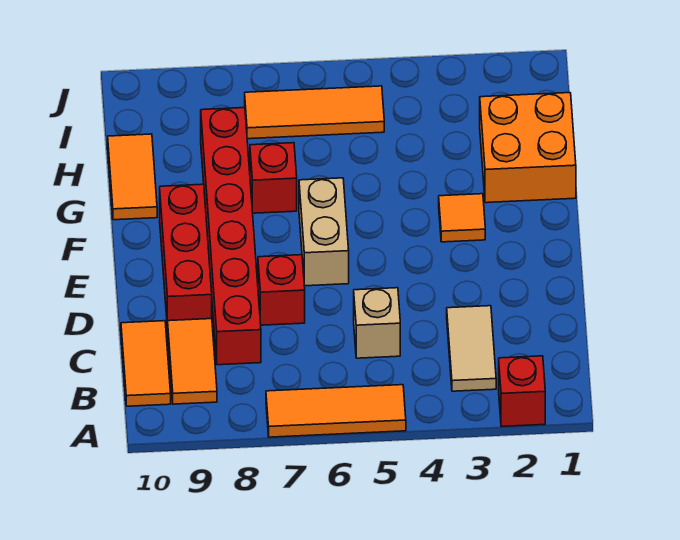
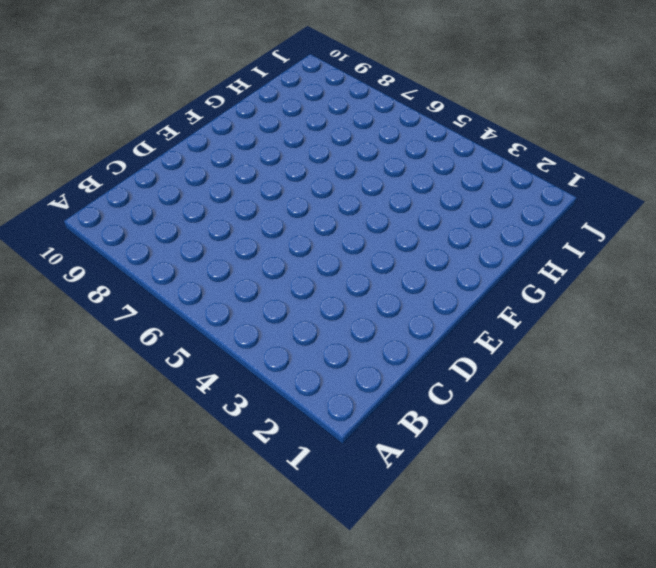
none -> red brick A2 level 1
none -> orange tile A5:A7 level 1
none -> tan tile B3:C3 level 1

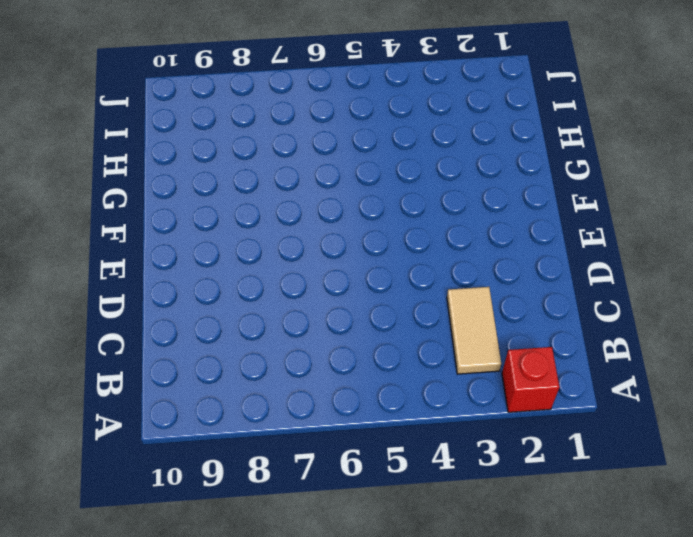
none -> orange tile A5:A7 level 1
none -> orange tile B9:C9 level 1
none -> orange tile B10:C10 level 1

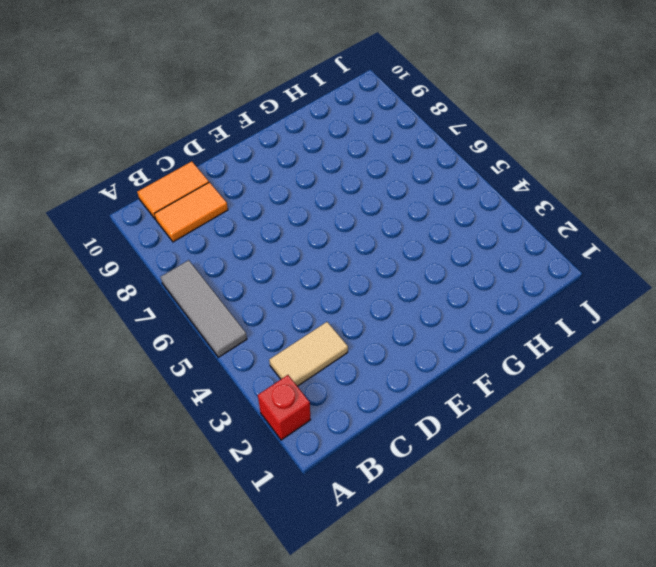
grey tile A5:A7 level 1 -> orange tile A5:A7 level 1
none -> tan brick C5 level 1
none -> red brick C8:H8 level 1
none -> red brick D7 level 1

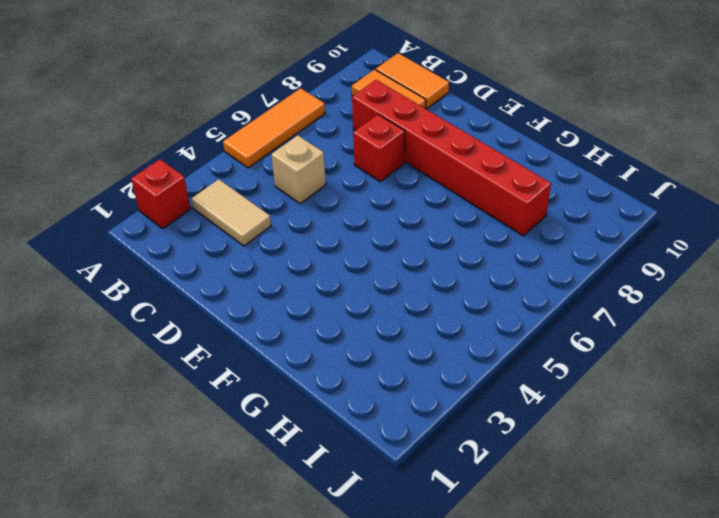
none -> red brick D9:F9 level 1
none -> tan brick E6:F6 level 1
none -> orange tile F3 level 1

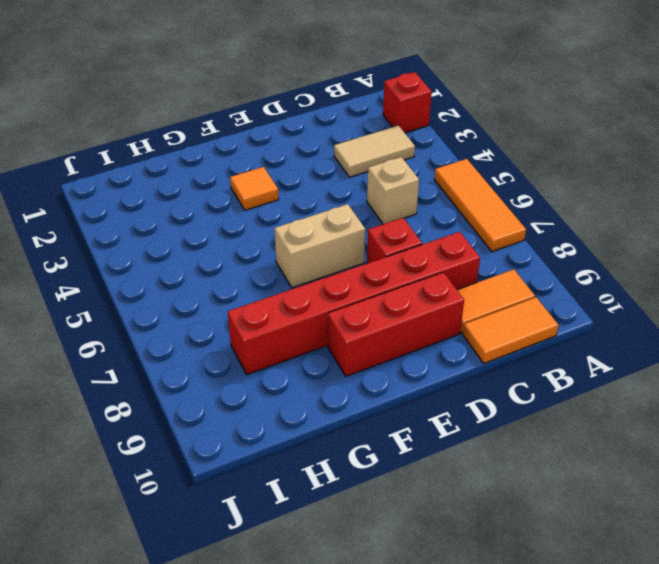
none -> orange brick G1:H2 level 1
none -> red brick G7 level 1
none -> orange tile G10:H10 level 1

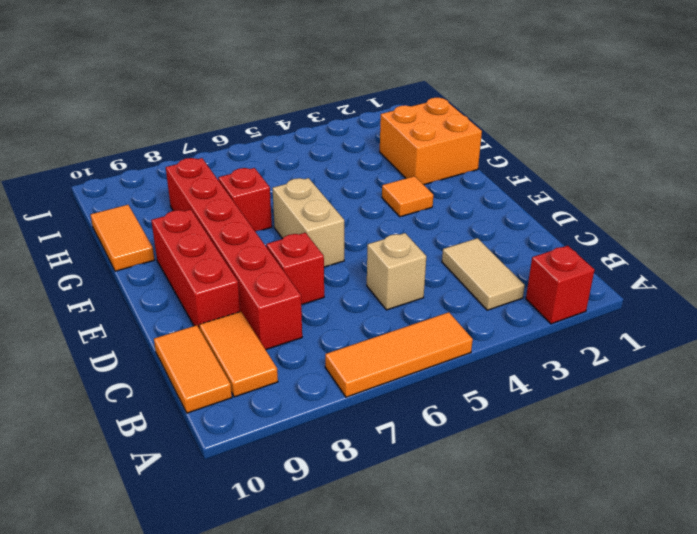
none -> orange tile I5:I7 level 1

